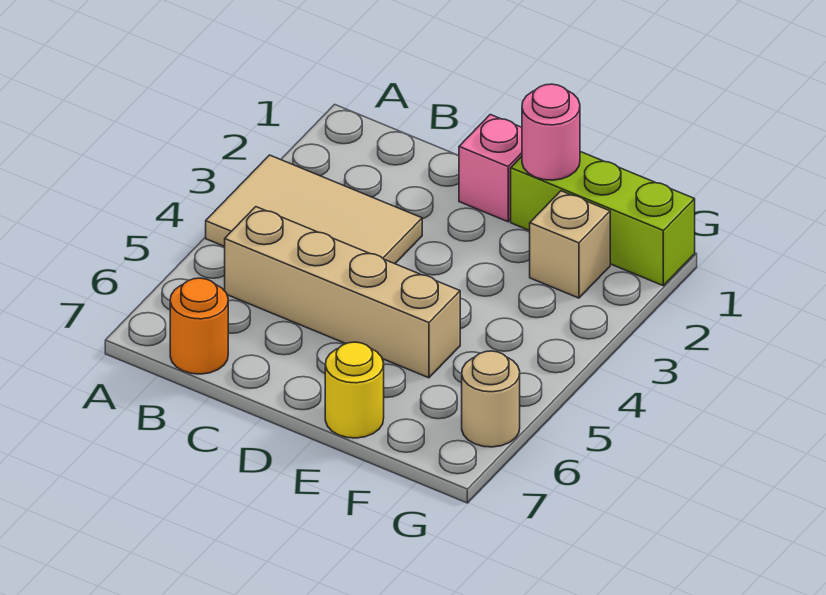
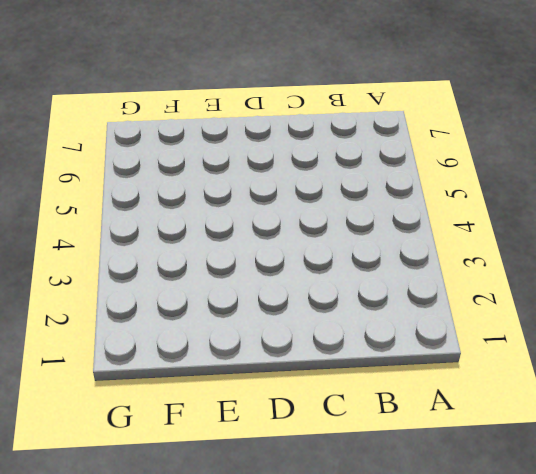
none -> tan tile A3:C4 level 1
none -> tan brick B5:E5 level 1

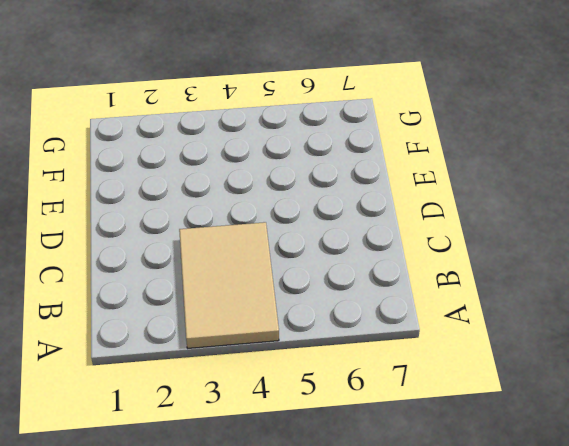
none -> tan brick B5:E5 level 1
none -> orange round brick B7 level 1

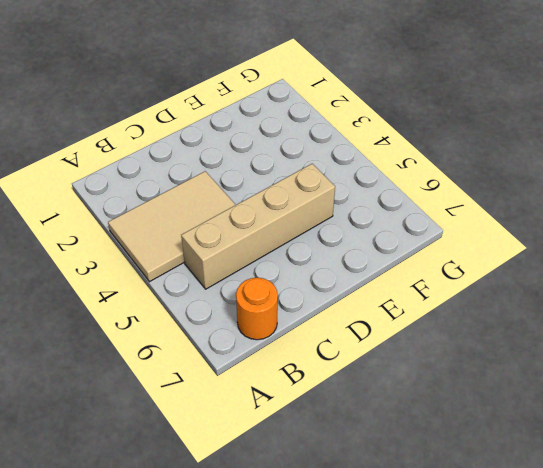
none -> pink brick D1 level 1
none -> lime brick E1:G1 level 1

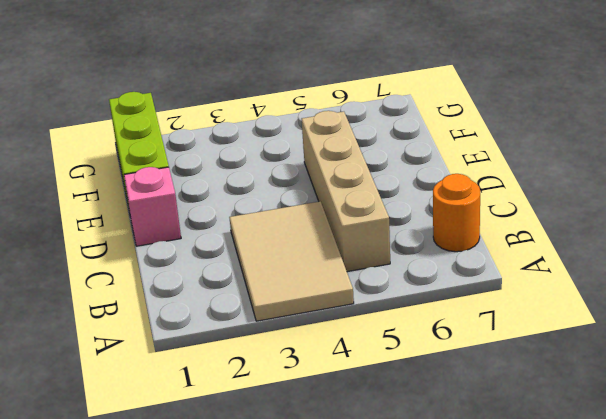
none -> yellow round brick E7 level 1
none -> tan brick F2 level 1

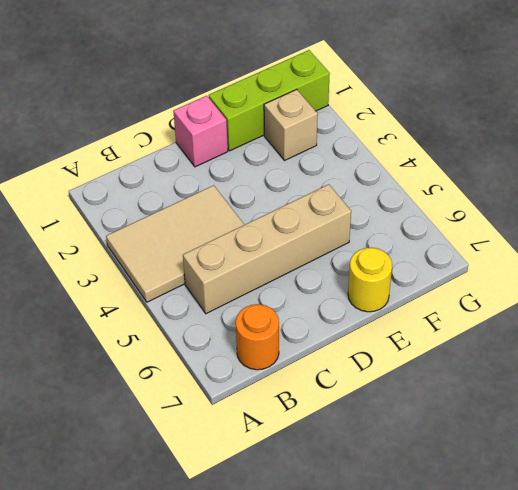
none -> tan round brick G6 level 1
none -> pink round brick E1 level 2

